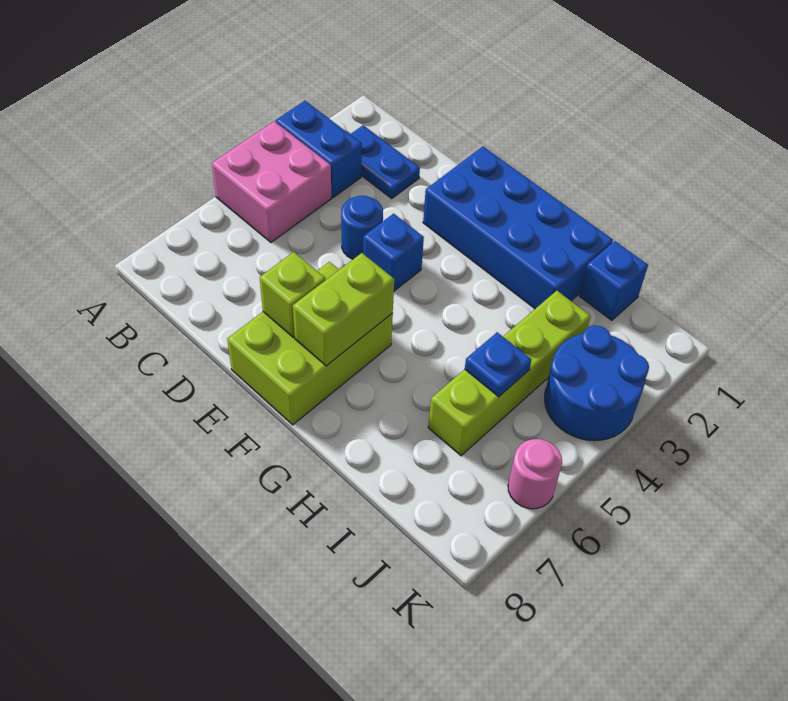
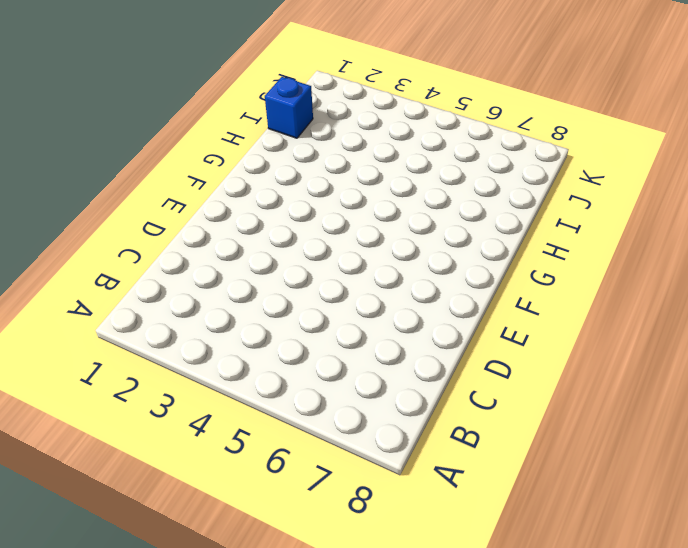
none -> blue brick A3:B3 level 1
none -> pink brick A4:B5 level 1
none -> blue plate B2:C2 level 1

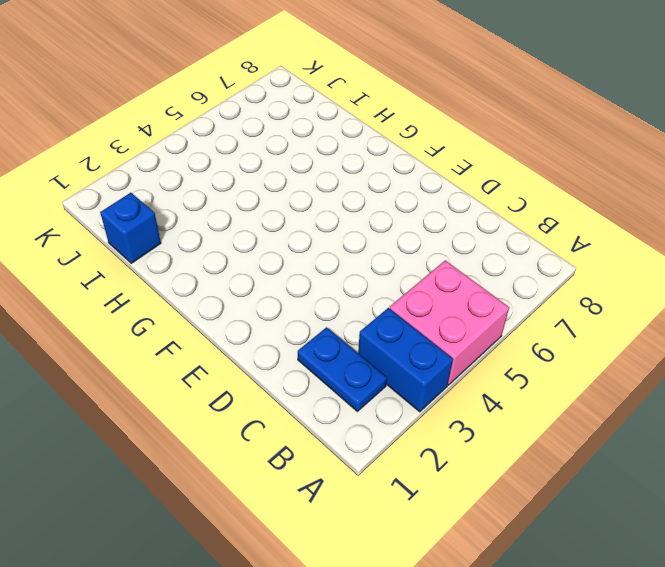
none -> blue round brick D4 level 1
none -> blue brick E1:H2 level 1
none -> blue brick E4 level 1

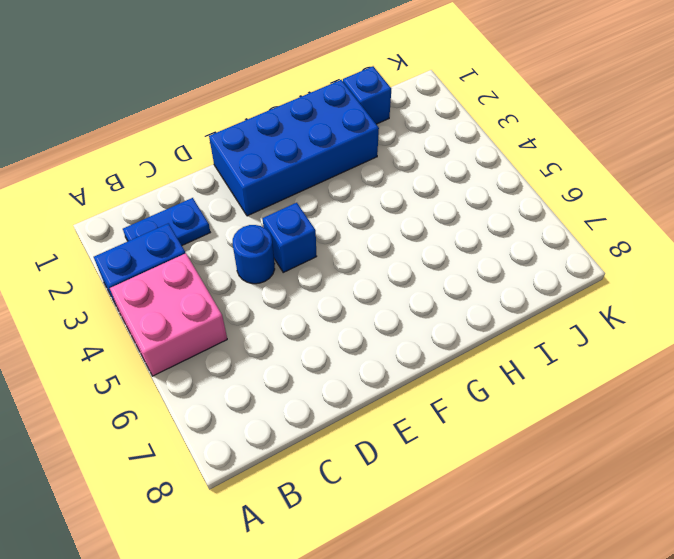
none -> lime brick E6:F8 level 1
none -> lime brick I3:I6 level 1
none -> blue round brick J3:K4 level 1

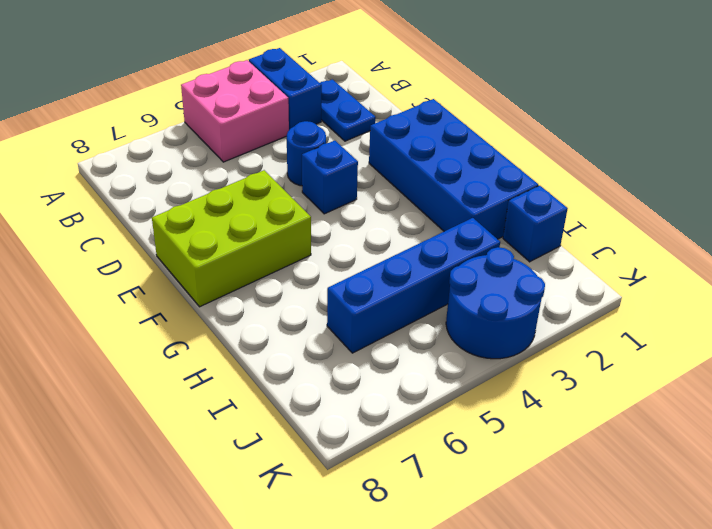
blue brick I3:I6 level 1 -> lime brick I3:I6 level 1
none -> pink round brick K6 level 1
none -> lime brick E7 level 2
none -> lime brick F6:F7 level 2

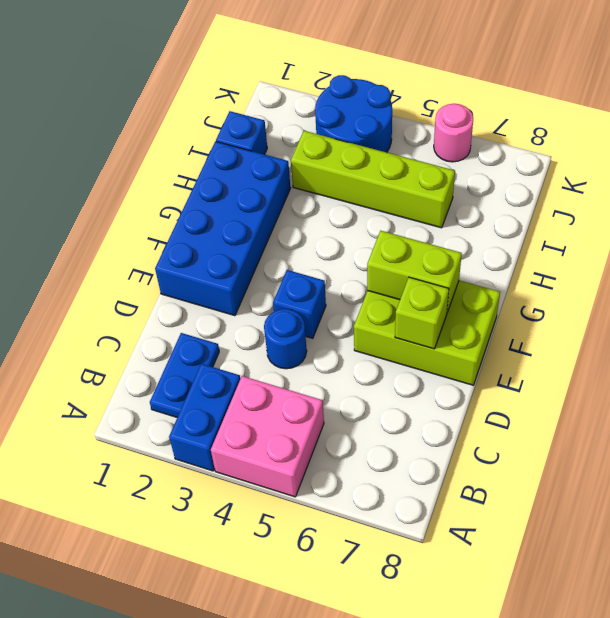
none -> blue plate I5 level 2

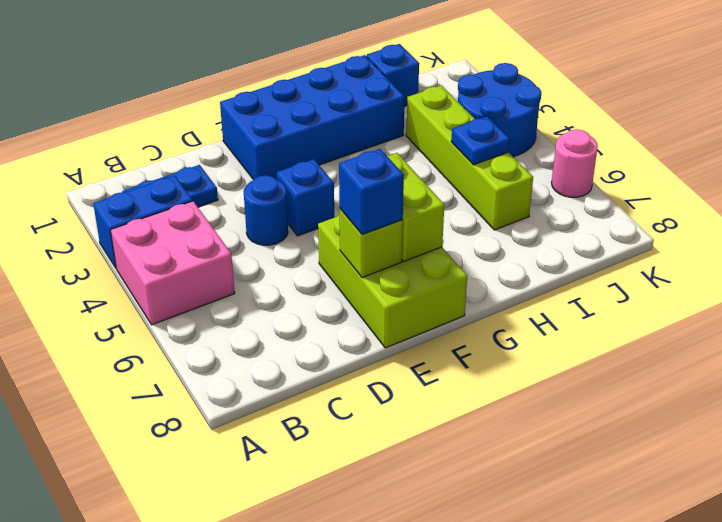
blue brick E7 level 3 -> none

